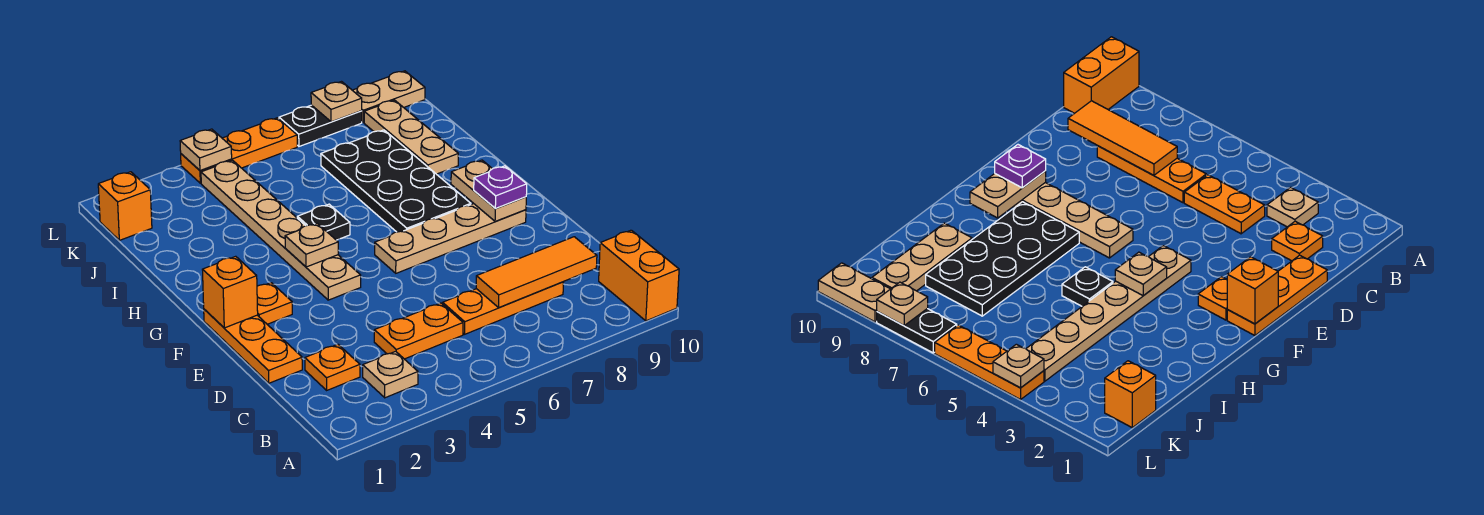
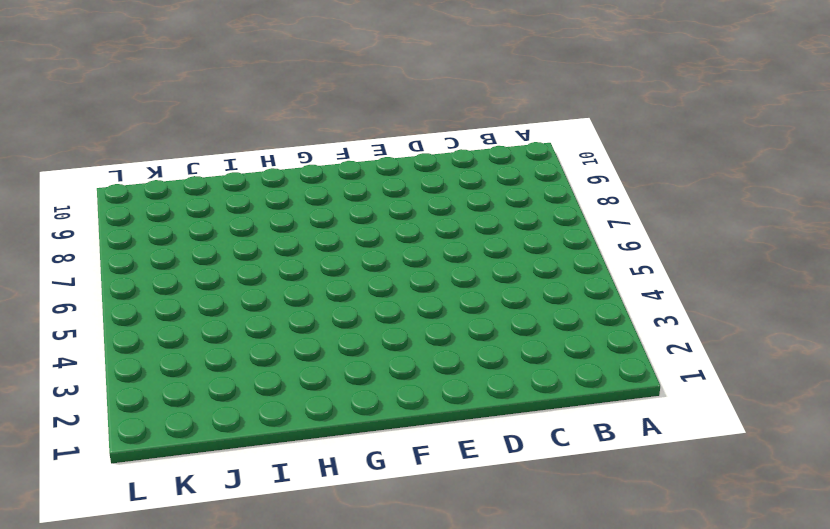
none -> orange brick A10:B10 level 1
none -> tan plate B3 level 1
none -> orange plate C2 level 1

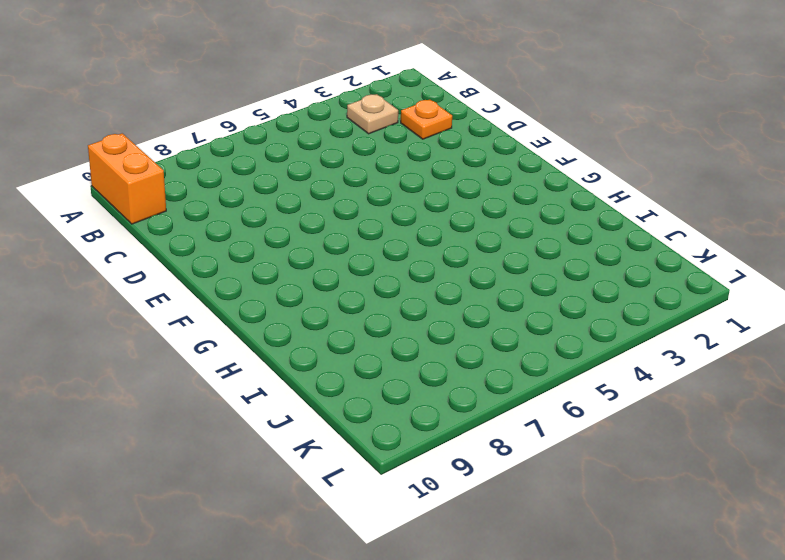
none -> orange plate C4:C5 level 1
none -> orange plate C6:C8 level 1
none -> orange plate D1:F1 level 1

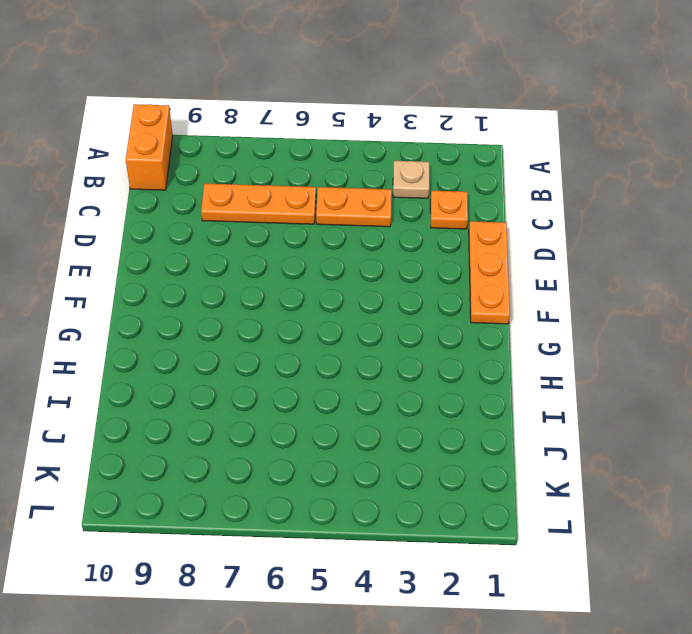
none -> orange plate F2 level 1
none -> tan plate F4:K4 level 1
none -> tan plate F6:F9 level 1

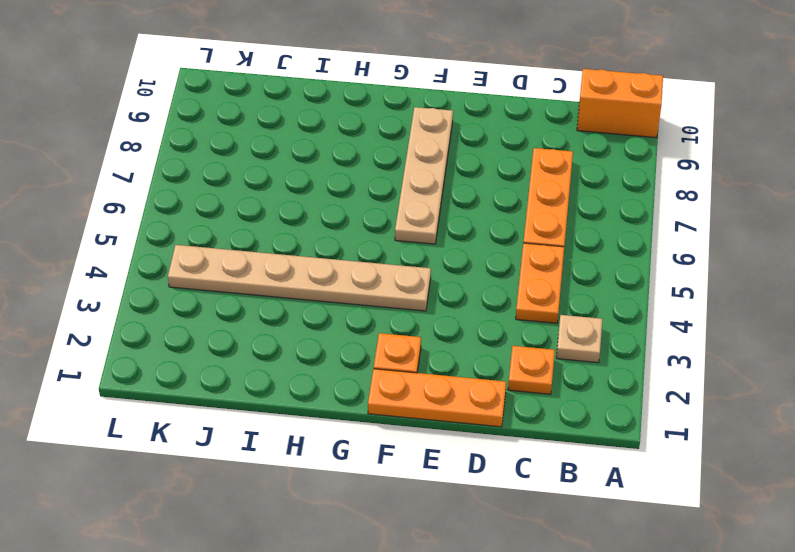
none -> black plate G7:J8 level 1
none -> black plate H5 level 1
none -> tan plate I9:K9 level 1

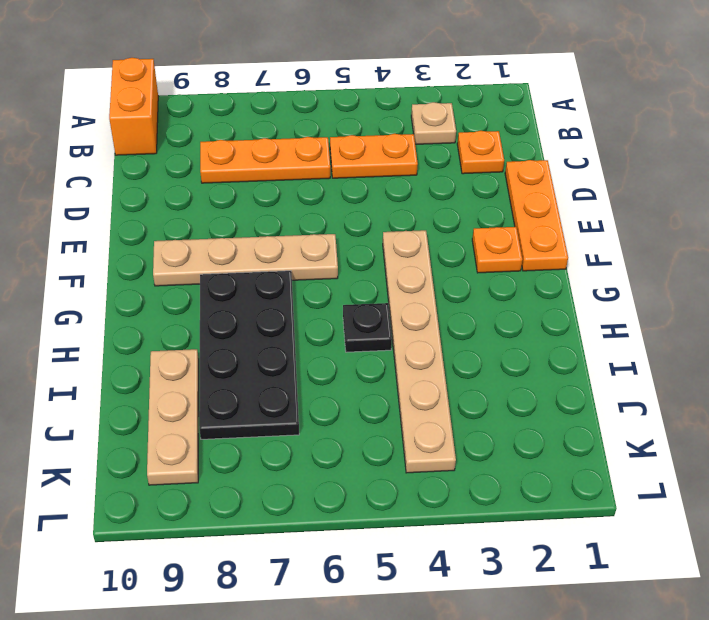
none -> orange brick K1 level 1
none -> orange plate L4:L6 level 1
none -> black plate L7:L8 level 1

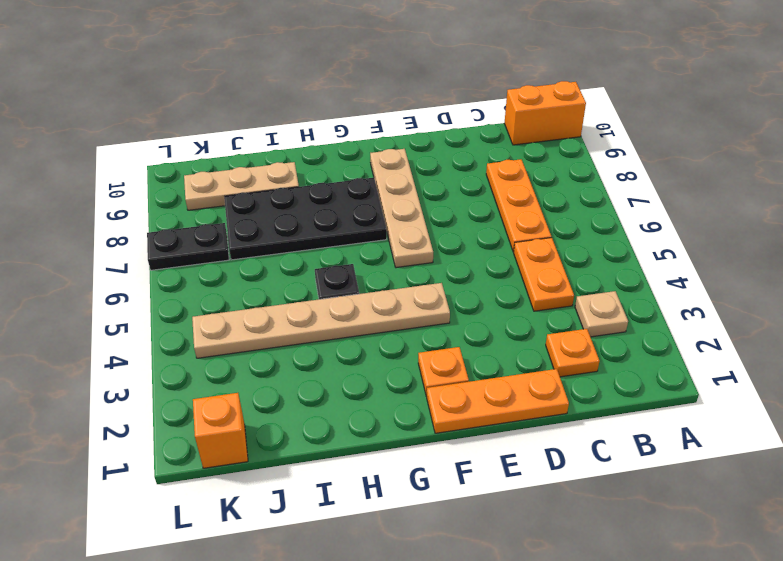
black plate K7:L7 level 1 -> black plate L7:L8 level 1
none -> orange plate L4:L6 level 1
none -> tan plate L9:L10 level 1
none -> orange tile C7:C9 level 2

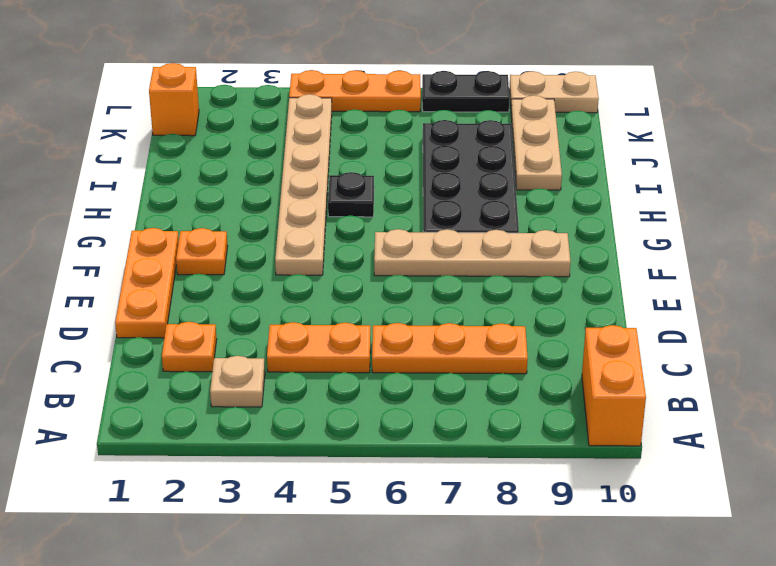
none -> orange tile C7:C9 level 2
none -> orange brick F1 level 2
none -> tan plate F9:G9 level 2

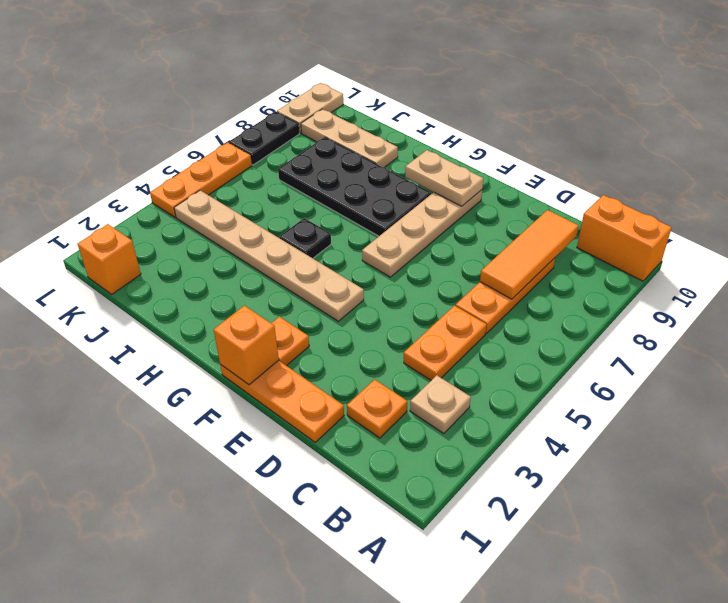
none -> tan plate G4 level 2
none -> tan plate L4 level 2
none -> tan plate L8 level 2

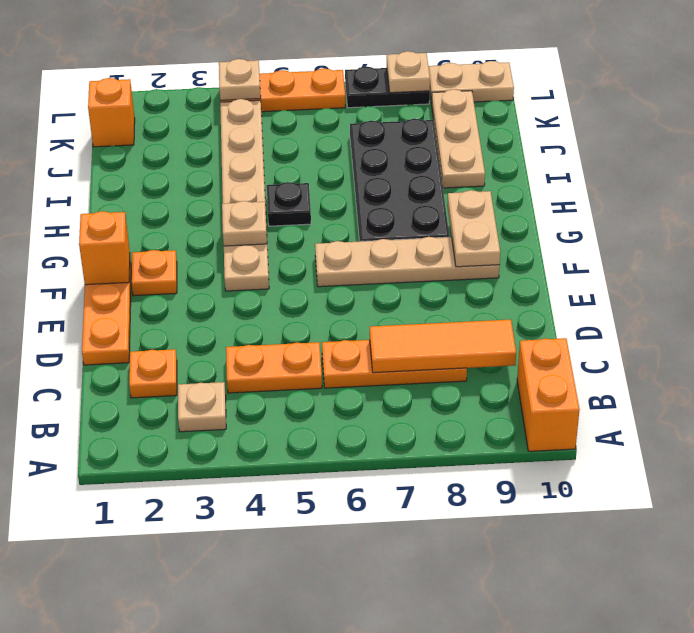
none -> purple plate F9 level 3

